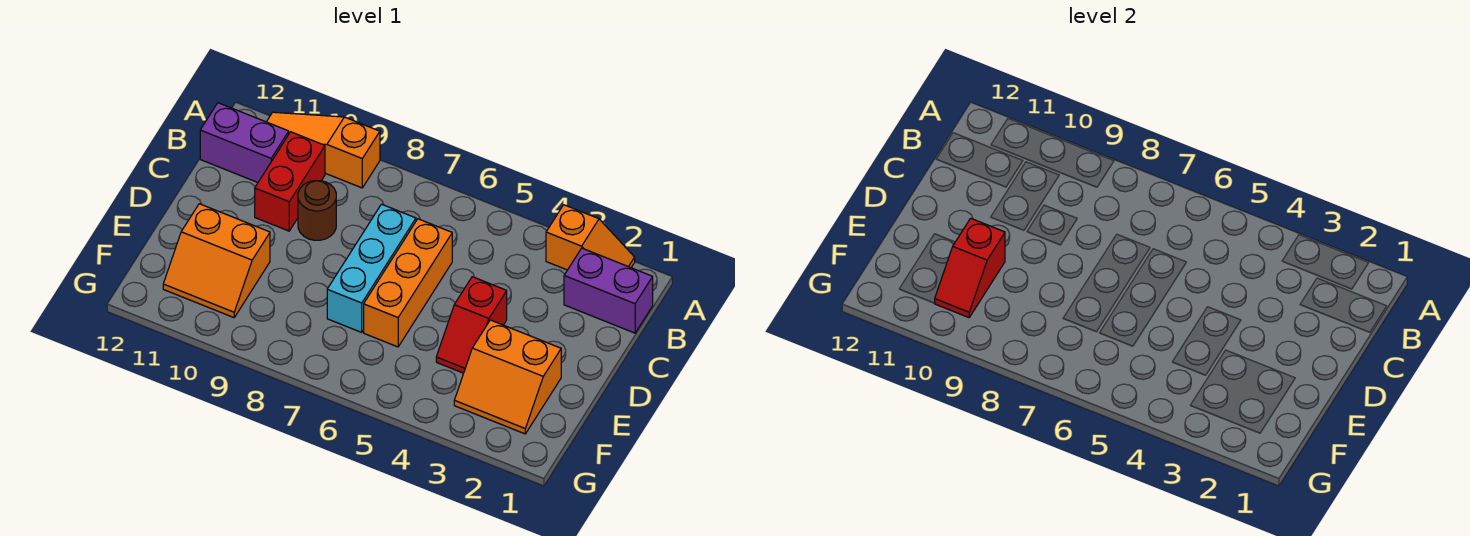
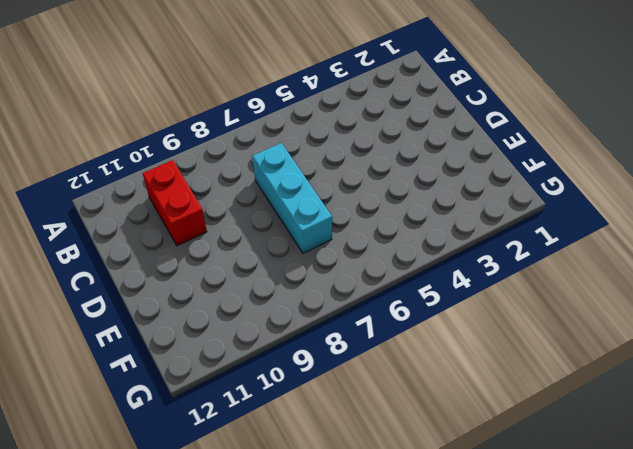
none -> orange slope A2:A3 level 1 top 3
none -> orange slope A9:A11 level 1 top 9
none -> purple brick B1:B2 level 1

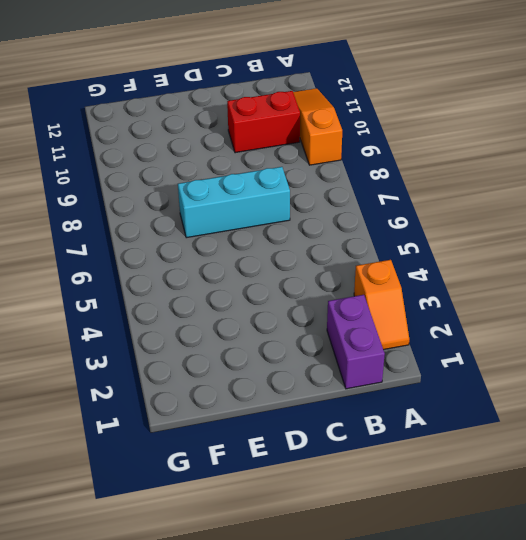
none -> purple brick B11:B12 level 1
none -> orange brick C6:E6 level 1
none -> brown round brick C9 level 1

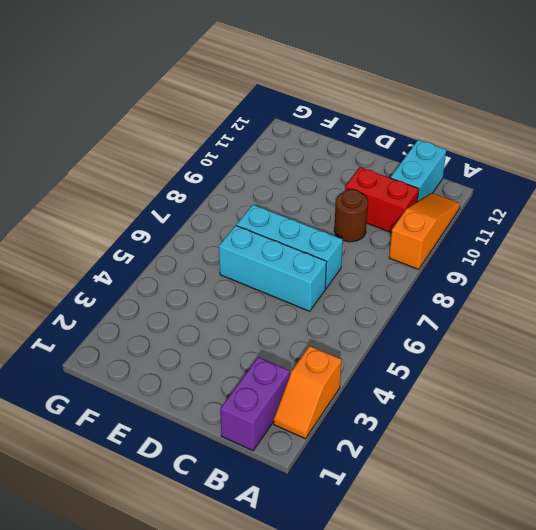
cyan brick B11:B12 level 1 -> purple brick B11:B12 level 1
cyan brick C6:E6 level 1 -> orange brick C6:E6 level 1
none -> red slope D4:E4 level 1 top D
none -> orange slope E2:F3 level 1 top E
none -> orange slope E10:F11 level 1 top E

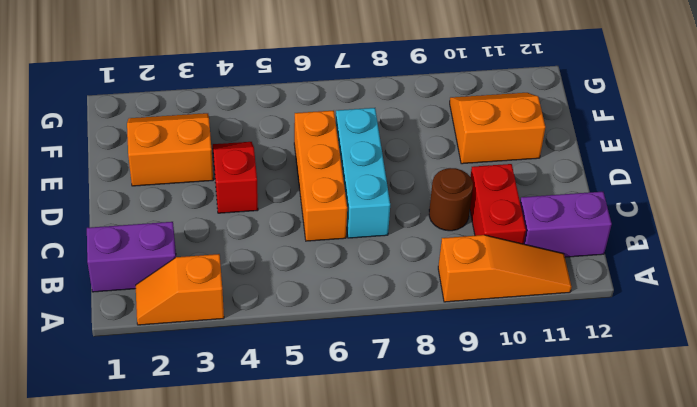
none -> red slope E10:F10 level 2 top E

